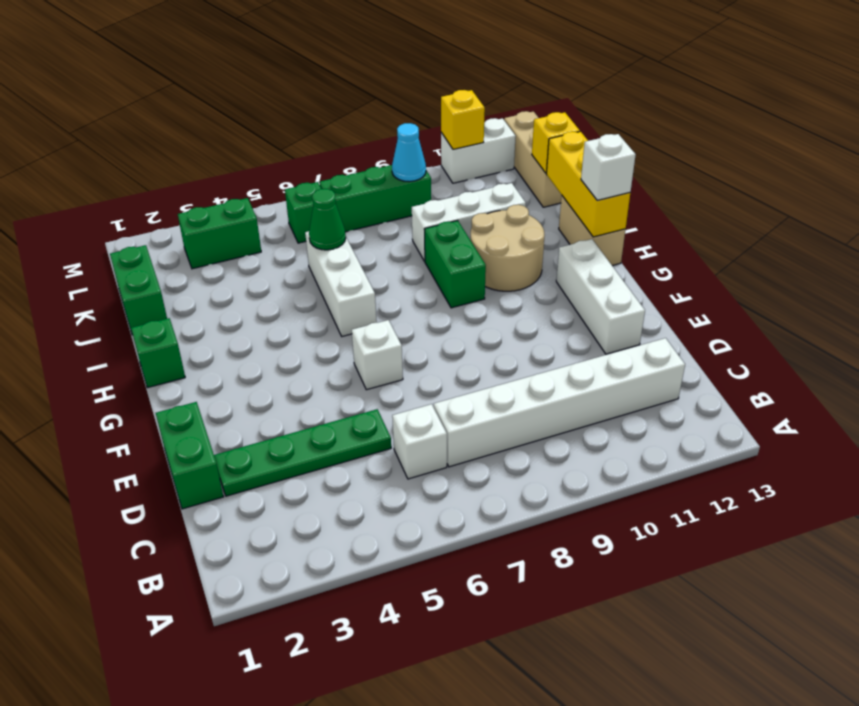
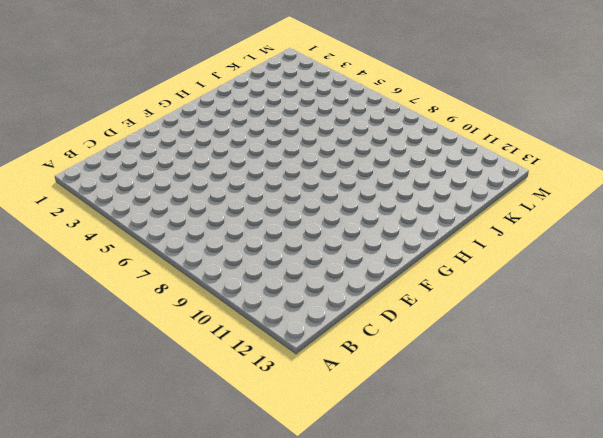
none -> white brick C6 level 1
none -> white brick C7:C12 level 1
none -> green brick D1:E1 level 1

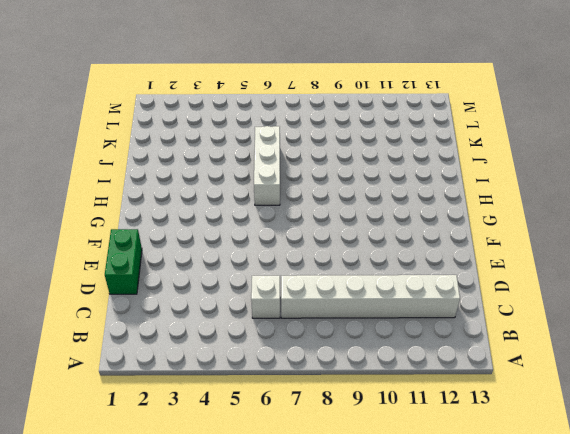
none -> green plate D2:D5 level 1
none -> white brick E12:G12 level 1
none -> white brick F6 level 1

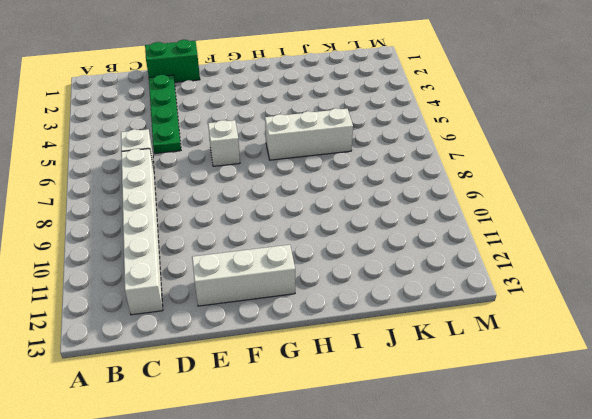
none -> green brick H1 level 1
none -> green brick H9:I9 level 1
none -> tan round brick H10:I11 level 1

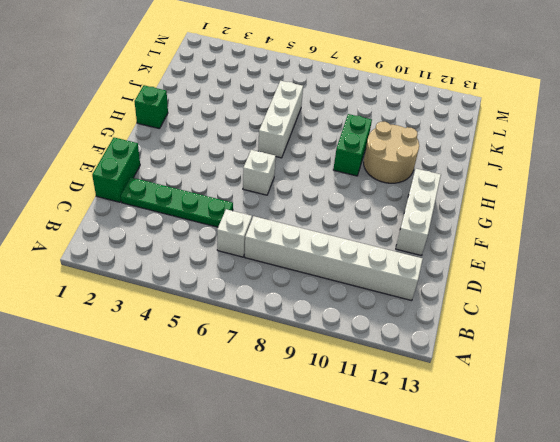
none -> tan brick H13:I13 level 1
none -> green brick J1:K1 level 1
none -> white brick J9:J11 level 1

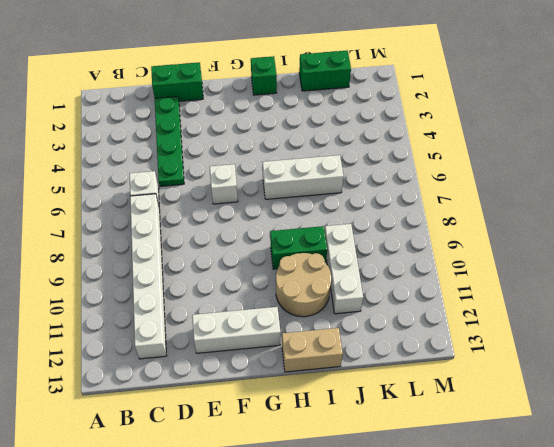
none -> tan brick K13:M13 level 1
none -> green brick L3:L4 level 1
none -> green brick L6 level 1

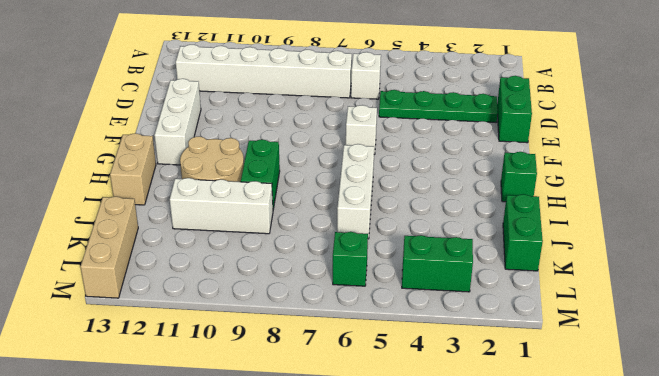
none -> green brick L7:L9 level 1
none -> white brick M11:M12 level 1
none -> yellow brick H13:J13 level 2

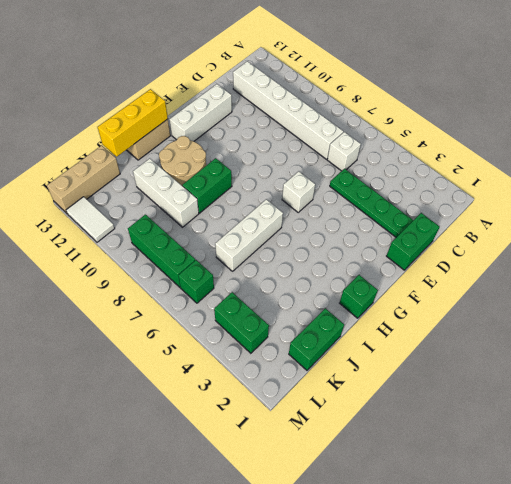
white tile M11:M12 level 1 -> white brick M11:M12 level 1
none -> green cone J6 level 2
none -> yellow brick K13 level 2
none -> cyan cone L9 level 2

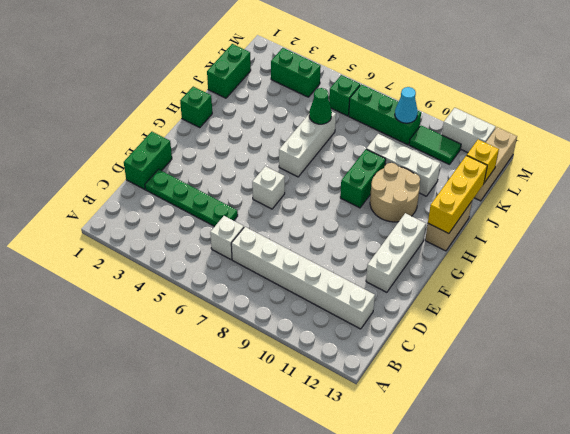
green tile L10:L11 level 1 -> none
none -> yellow brick M11 level 2
none -> white brick H13 level 3

